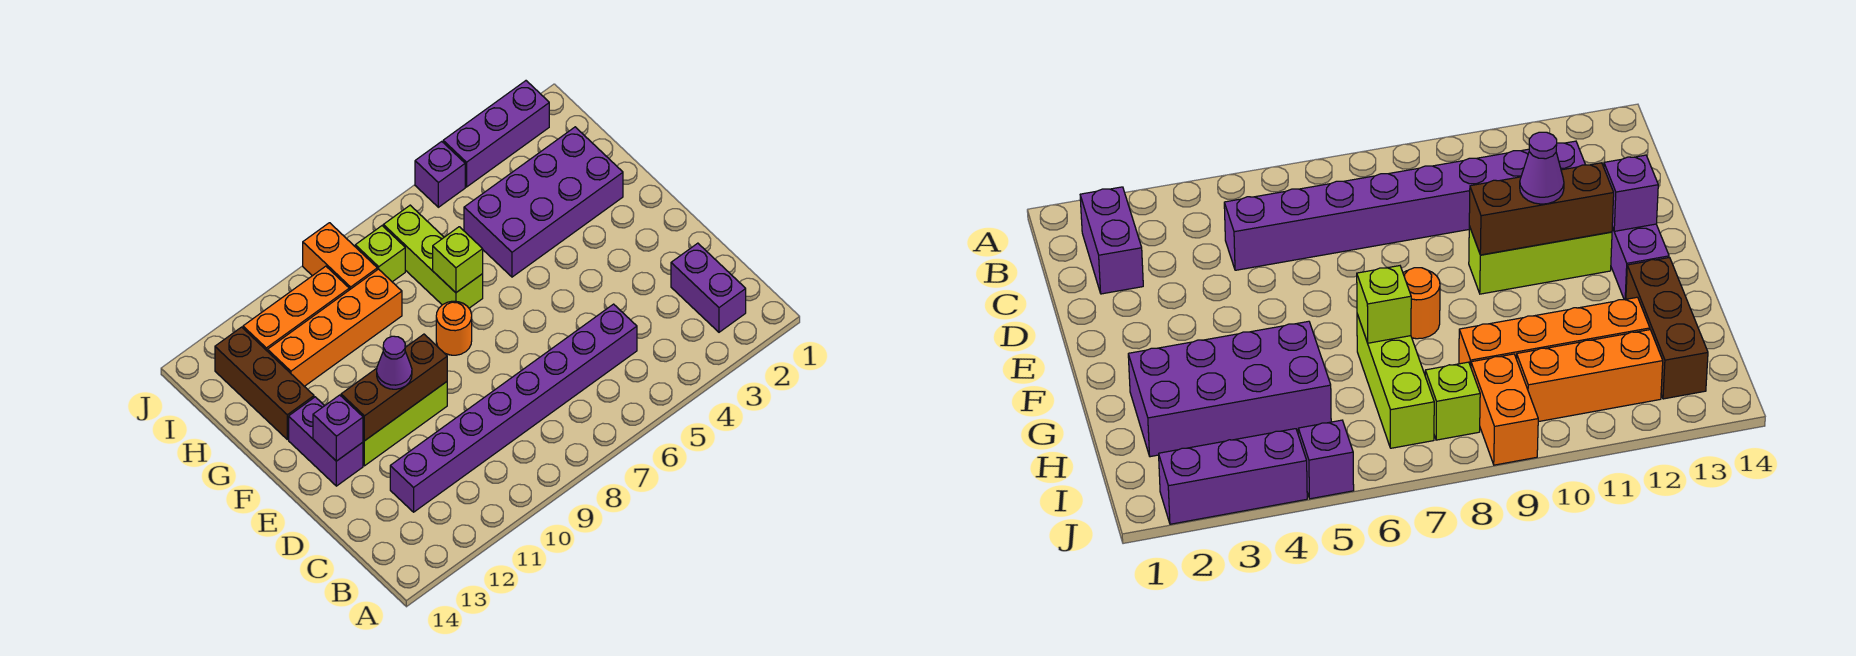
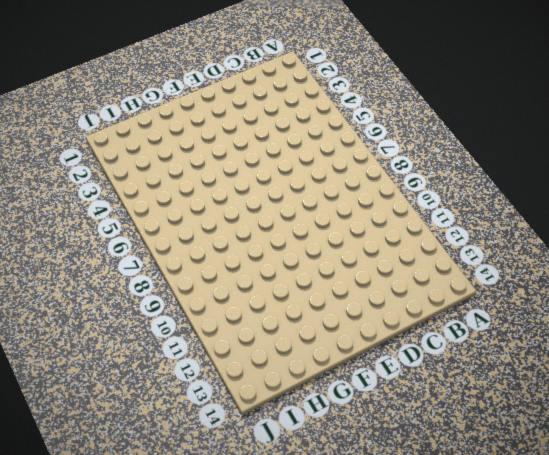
none -> purple brick B2:C2 level 1
none -> purple brick C5:C12 level 1
none -> lime brick E10:E12 level 1

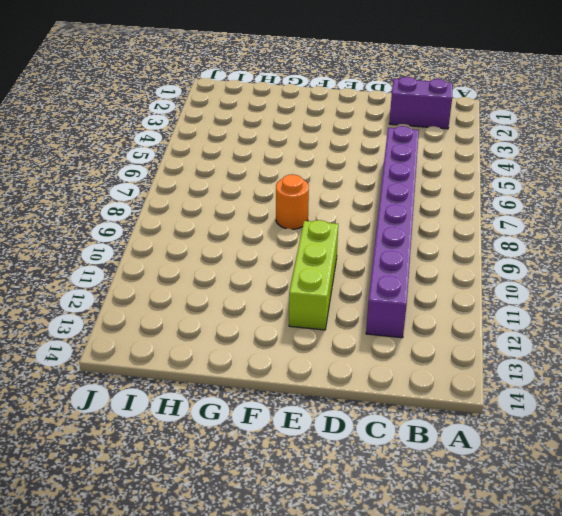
none -> purple brick E13:F13 level 1
none -> purple brick G2:H5 level 1
none -> lime brick G7:I7 level 1

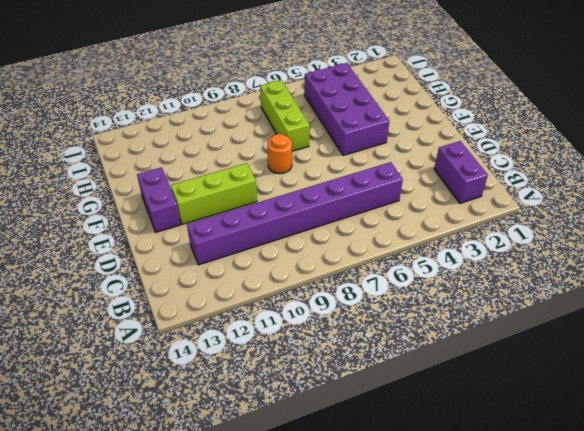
purple brick F4:I5 level 1 -> purple brick G2:H5 level 1
none -> brown brick G13:I13 level 1
none -> orange brick H9:H12 level 1
none -> lime brick I8 level 1

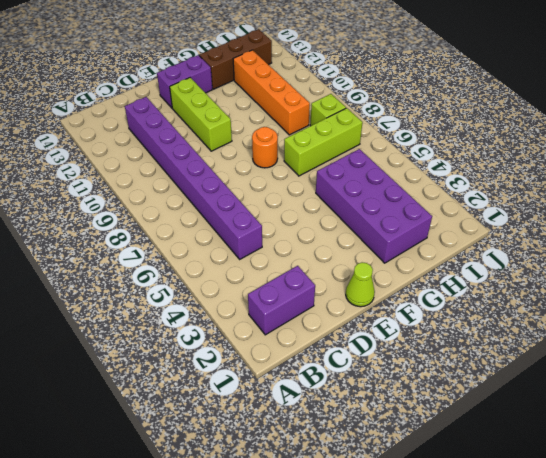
lime cone E1 level 1 -> none
none -> orange brick I9:J9 level 1
none -> orange brick I10:I12 level 1
none -> purple brick J2:J4 level 1

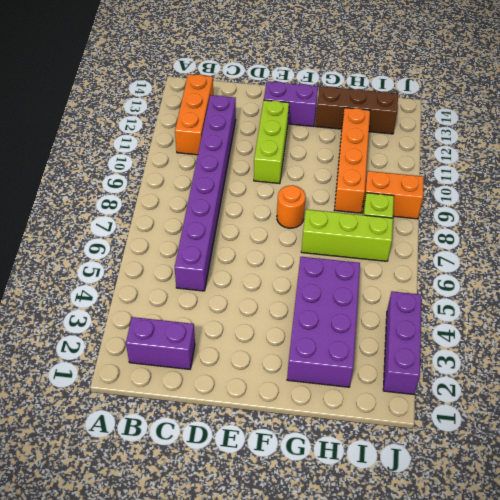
orange brick B11:B13 level 1 -> orange brick I10:I12 level 1
none -> purple brick J5 level 1
none -> brown brick E10:E12 level 2
none -> purple brick E13 level 2

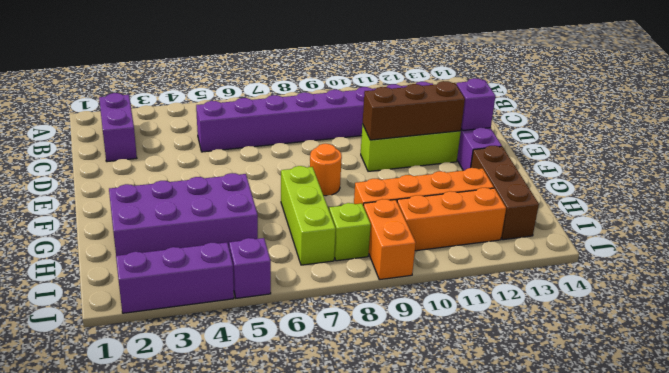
none -> lime brick G7 level 2
none -> purple cone E11 level 3

